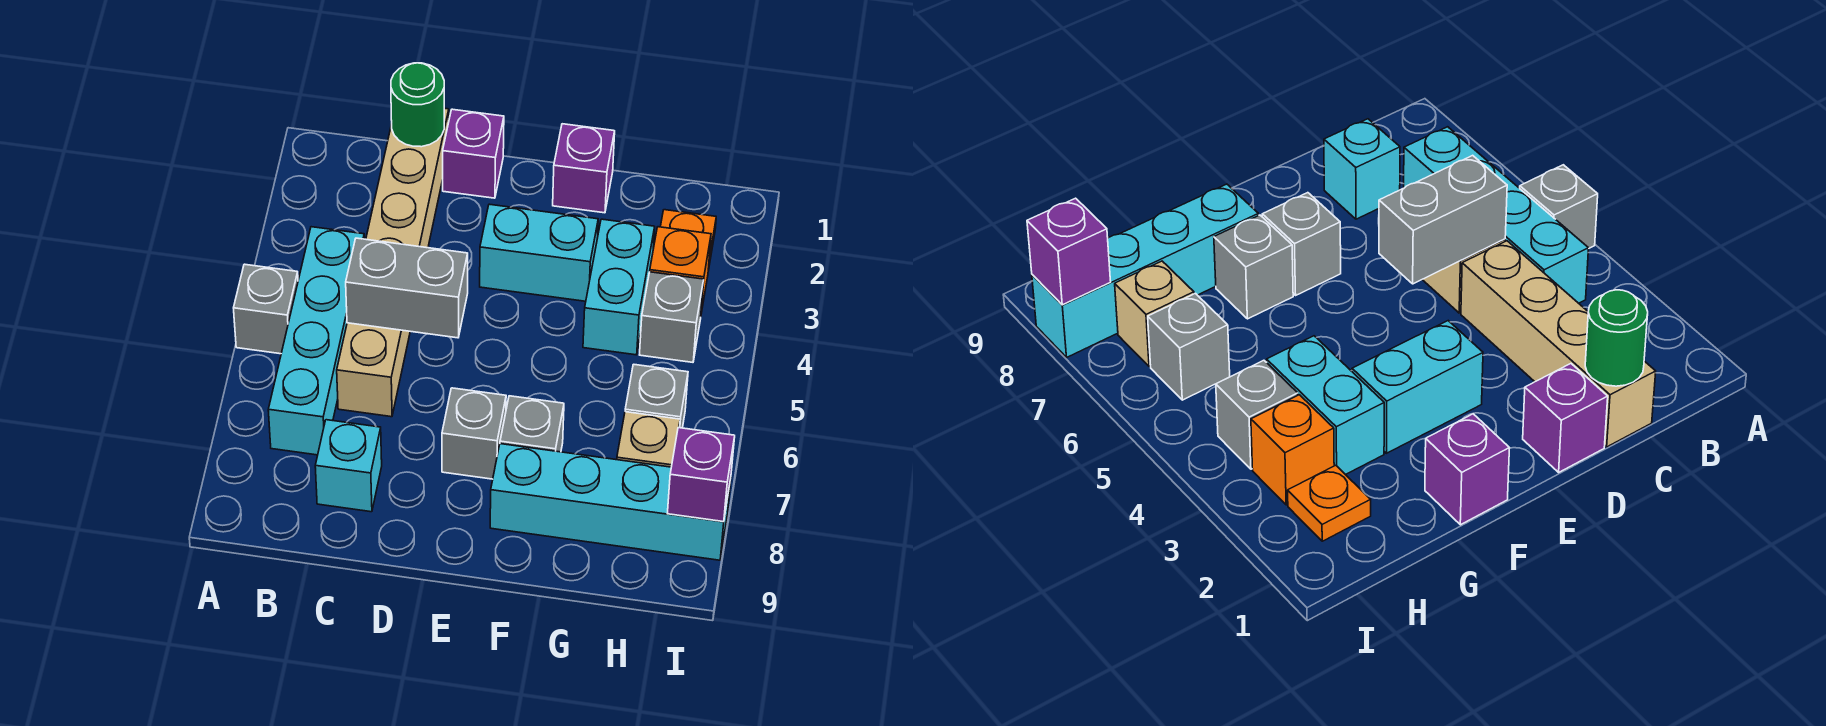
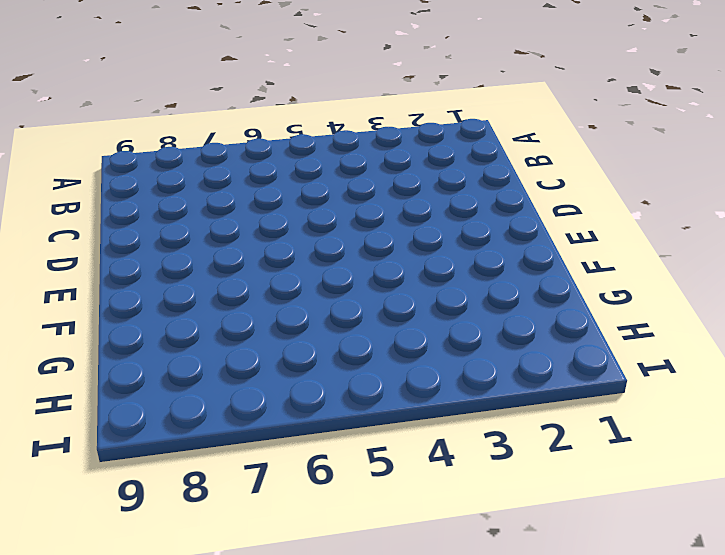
none -> grey brick A5 level 1
none -> cyan brick B4:B7 level 1
none -> tan brick C1:C4 level 1

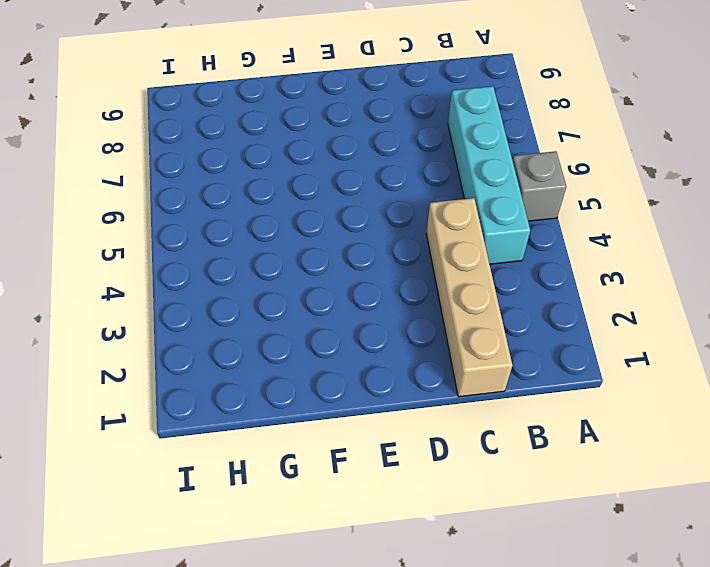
none -> tan brick C5:C6 level 1
none -> cyan brick C8 level 1
none -> purple brick D1 level 1

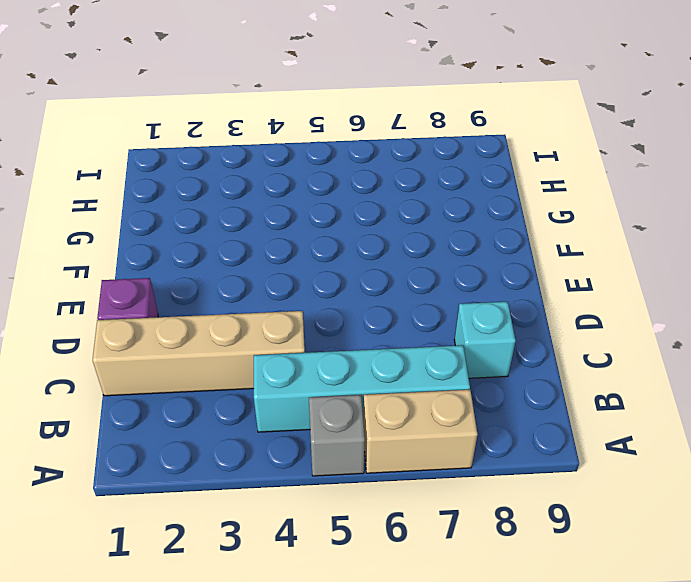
tan brick A6:A7 level 1 -> tan brick C5:C6 level 1
none -> cyan brick E3:F3 level 1
none -> grey brick E7 level 1
none -> purple brick F1 level 1

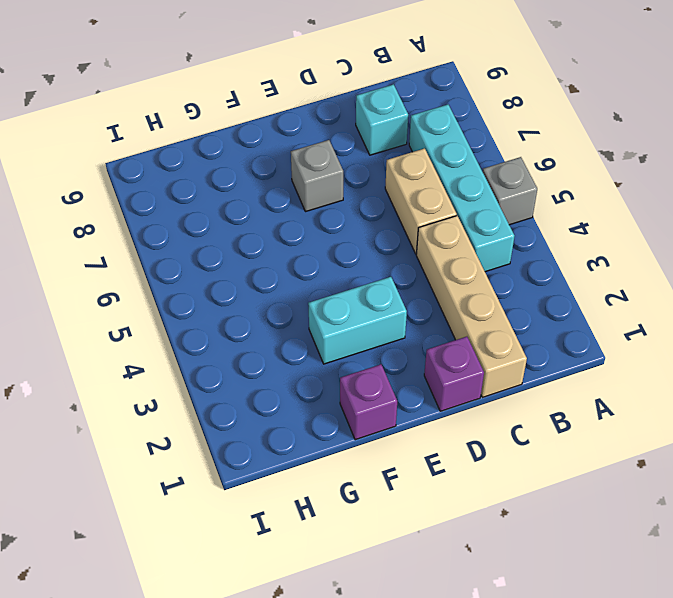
none -> grey brick F7 level 1
none -> cyan brick F8:I8 level 1
none -> cyan brick G3:G4 level 1

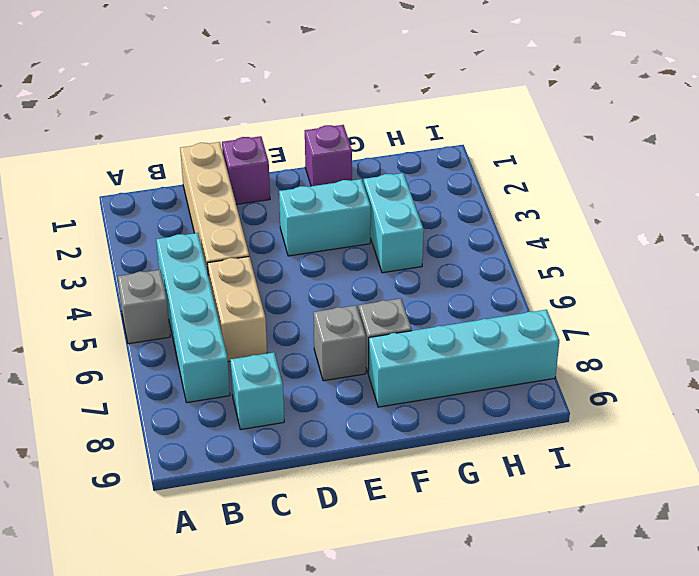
none -> orange plate H2 level 1
none -> orange brick H3 level 1
none -> grey brick H4 level 1

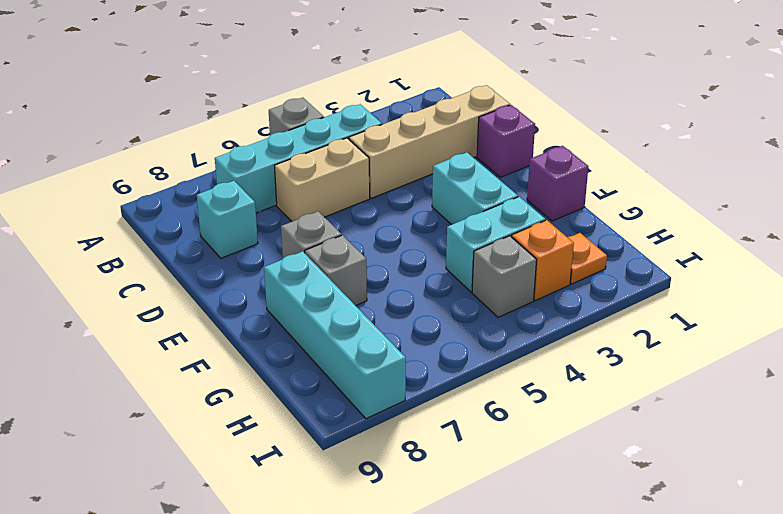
none -> grey brick H6 level 1
none -> tan brick H7 level 1
none -> green round brick C1 level 2

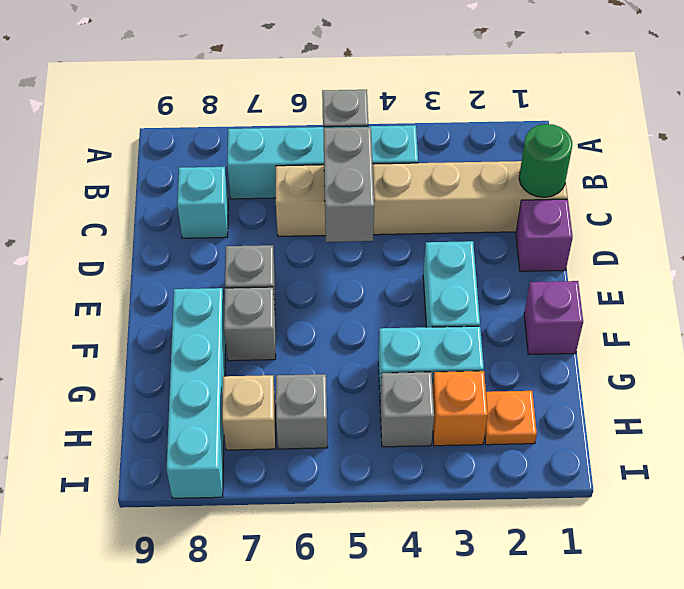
none -> purple brick I8 level 2

